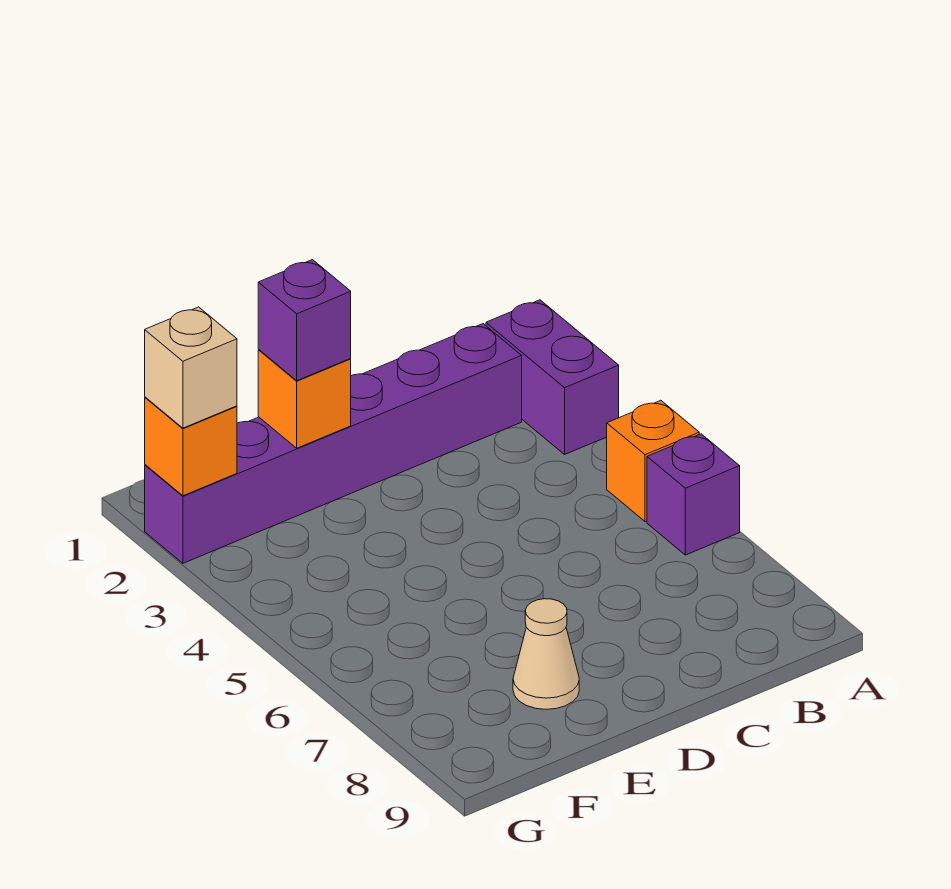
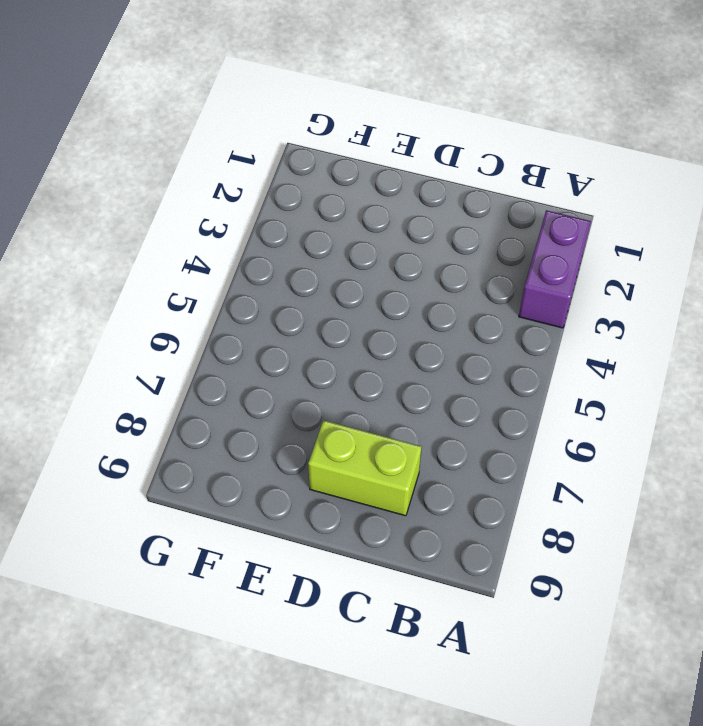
lime brick C8:D8 level 1 -> none
none -> orange brick A5 level 1
none -> purple brick A6 level 1

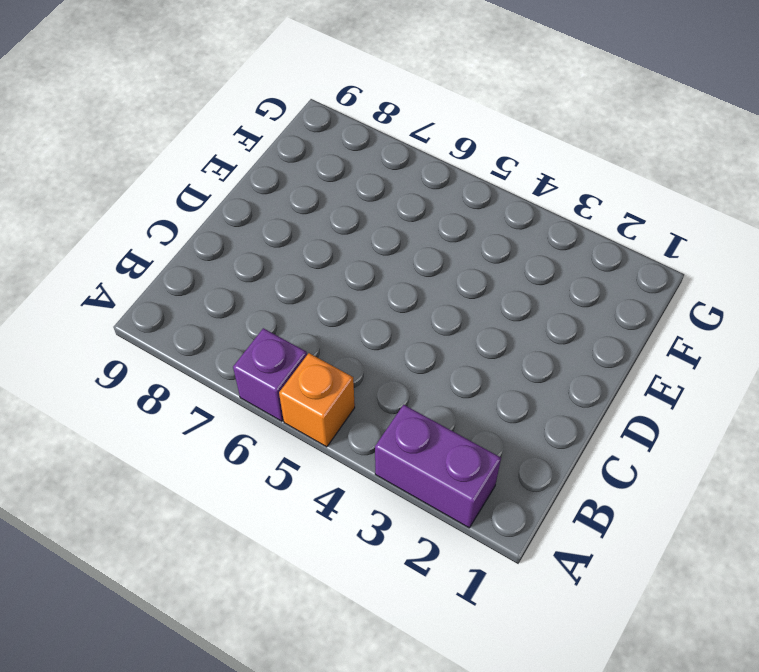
none -> purple brick B2:G2 level 1
none -> tan cone E8 level 1

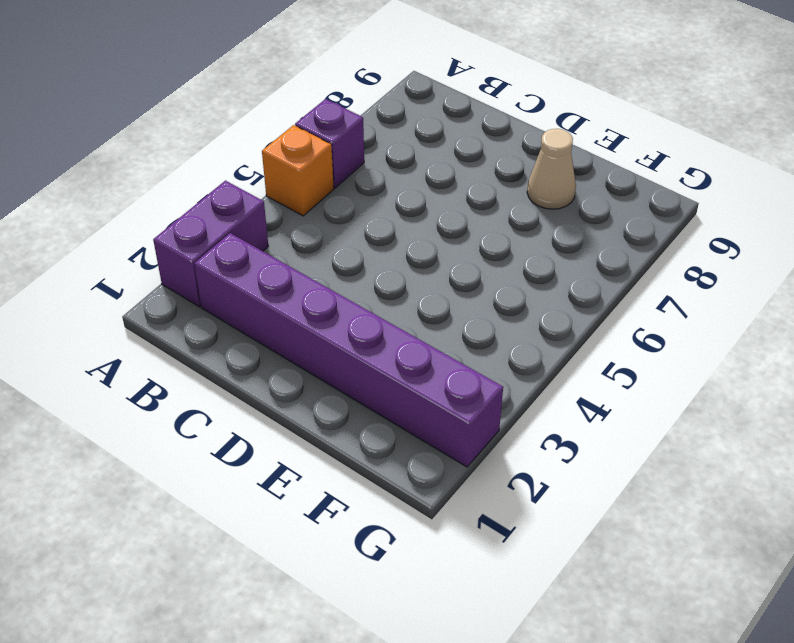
none -> orange brick E2 level 2
none -> orange brick G2 level 2

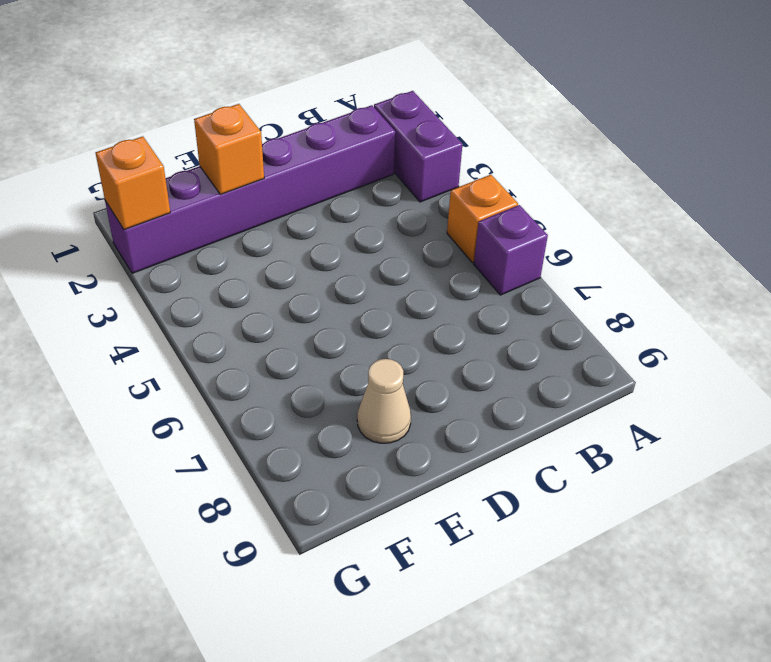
none -> purple brick E2 level 3
none -> tan brick G2 level 3

